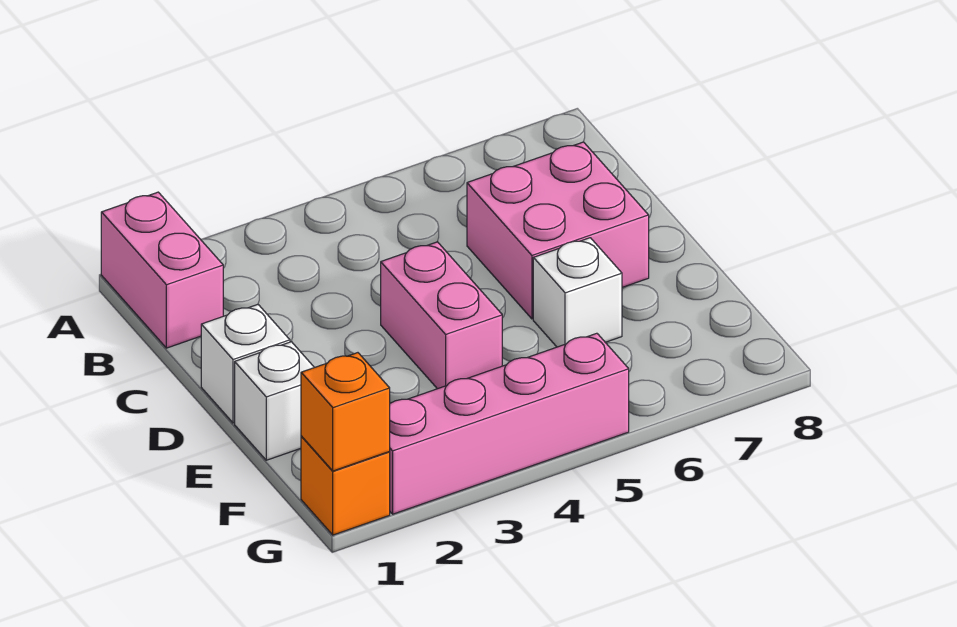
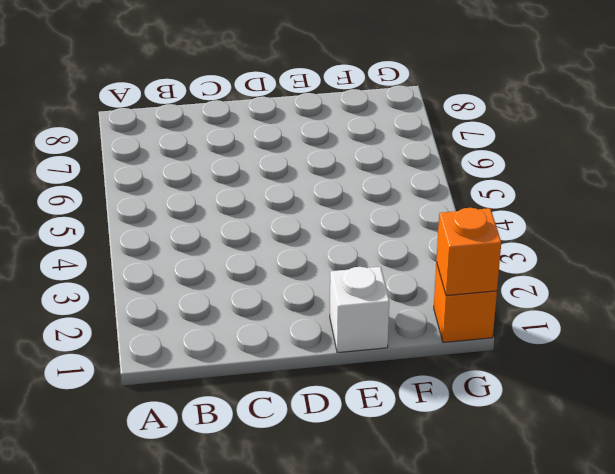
none -> pink brick A1:B1 level 1
none -> pink brick C6:D7 level 1

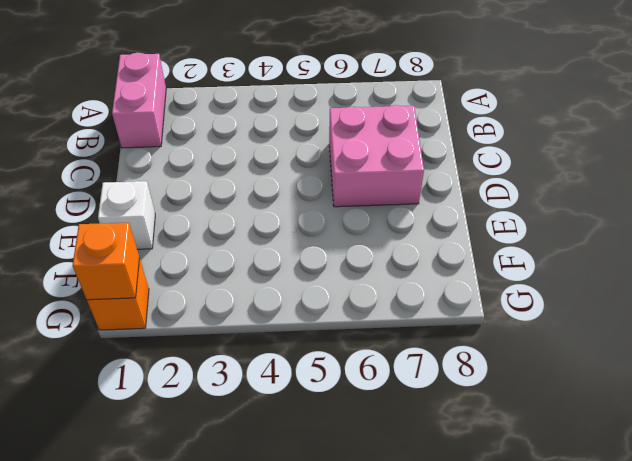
none -> white brick D1 level 1
none -> pink brick D4:E4 level 1

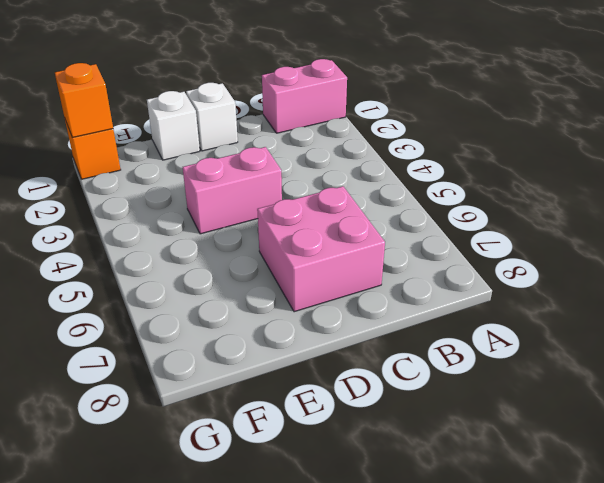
none -> white brick E6 level 1
none -> pink brick G2:G5 level 1

